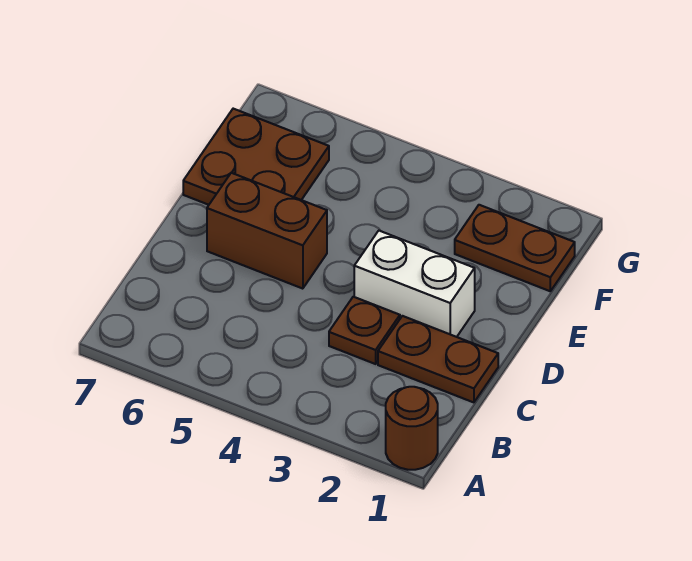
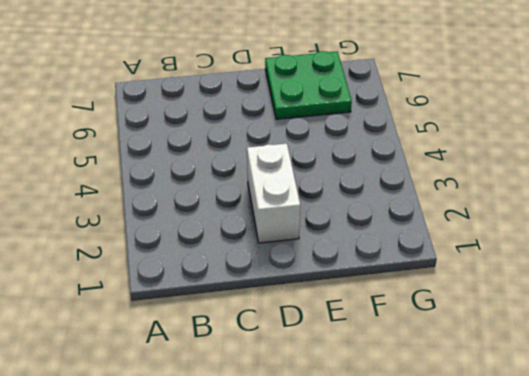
green plate E6:F7 level 1 -> brown plate E6:F7 level 1
none -> brown round brick A1 level 1
none -> brown plate C1:C2 level 1

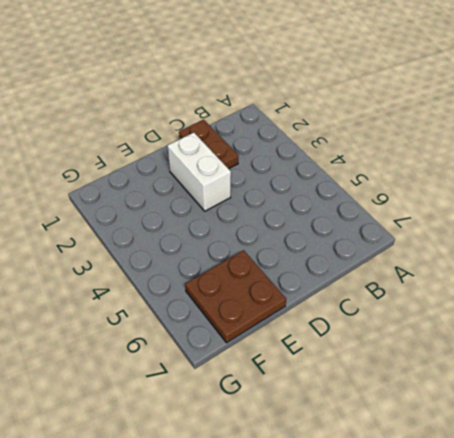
none -> brown round brick A1 level 1
none -> brown plate C3 level 1

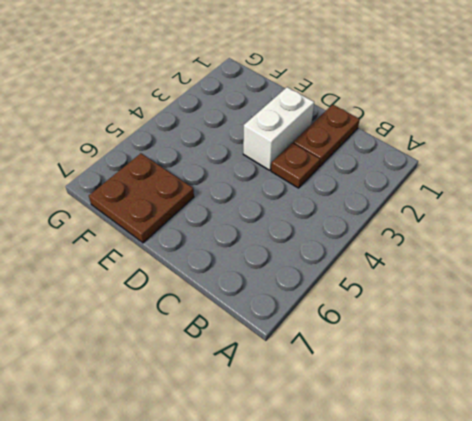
none -> brown round brick A1 level 1
none -> brown brick D5:D6 level 1

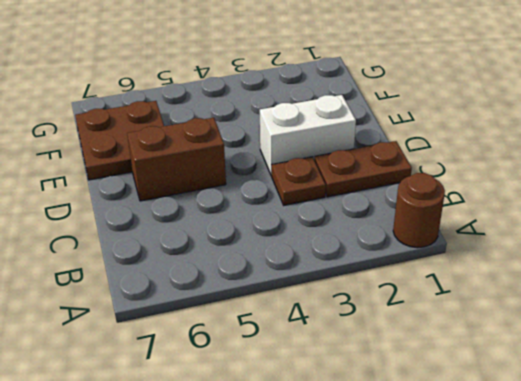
none -> brown plate F1:F2 level 1

